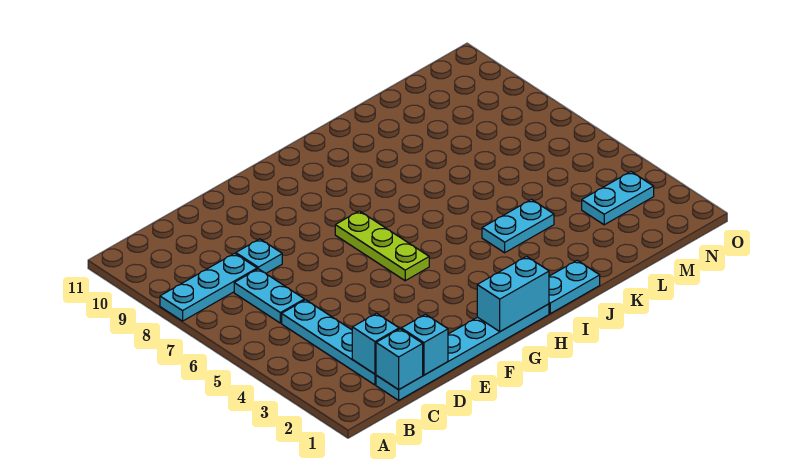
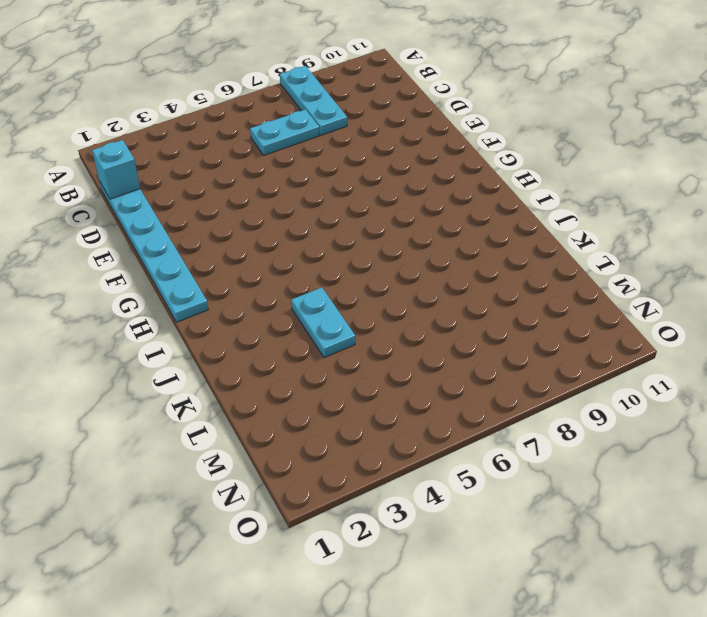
none -> cyan plate C2:C5 level 1
none -> cyan plate D8 level 1
none -> lime plate G5:G7 level 1

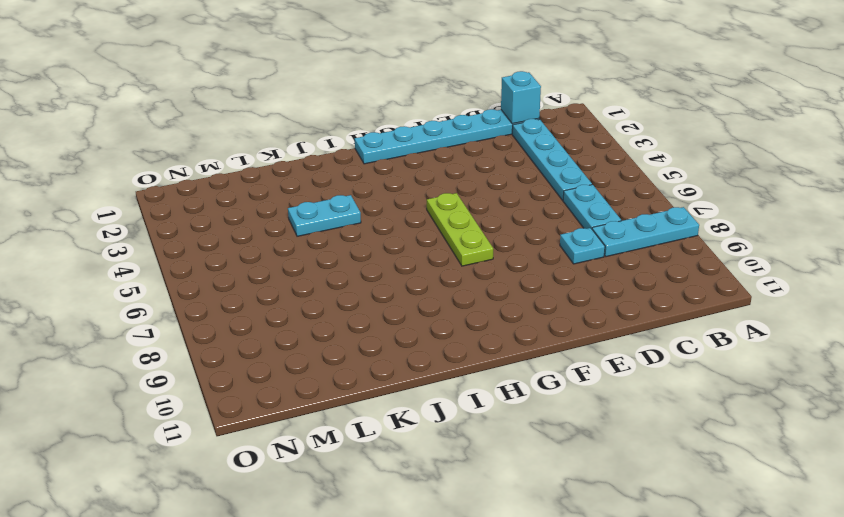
none -> cyan plate I1:J1 level 1
none -> cyan plate M3:N3 level 1
none -> cyan brick C2 level 2

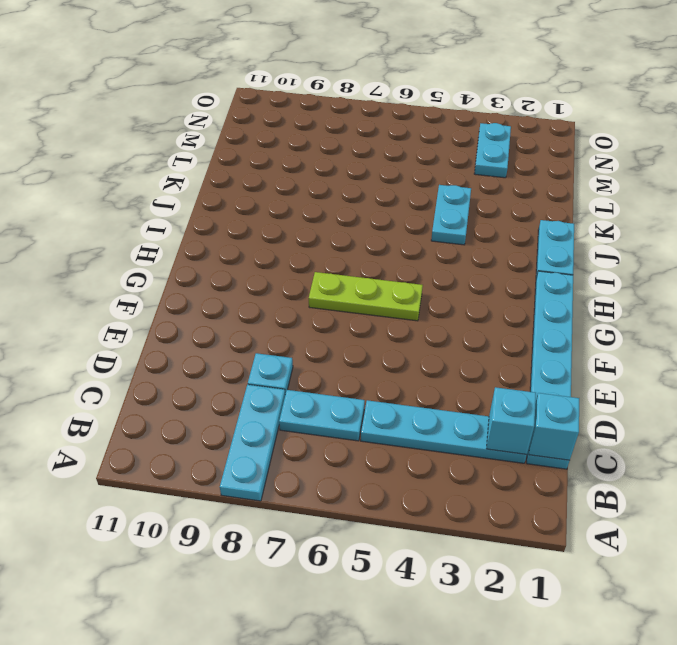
none -> cyan brick D1 level 2
none -> cyan brick G1:H1 level 2

